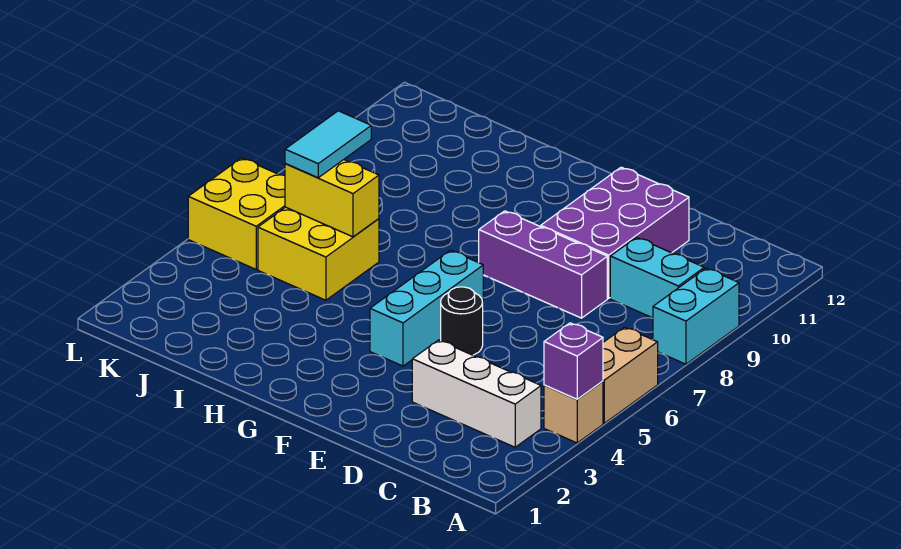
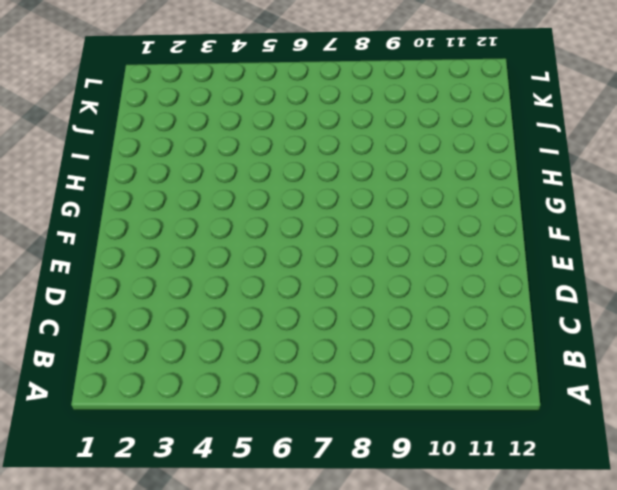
none -> tan brick A4 level 1
none -> tan brick A5:A6 level 1
none -> cyan brick A8:A9 level 1

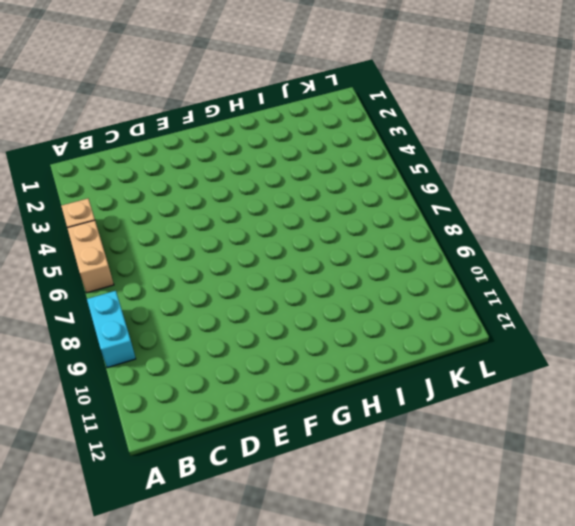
none -> white brick B3:D3 level 1
none -> cyan brick B9:C9 level 1
none -> purple brick D8:F8 level 1

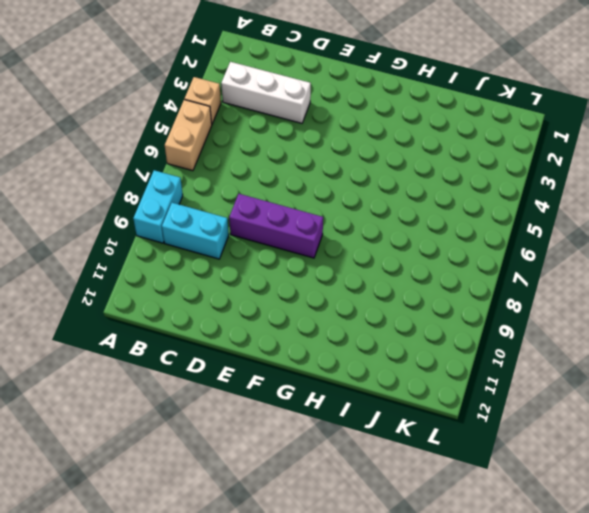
none -> purple brick D9:E11 level 1
none -> black round brick E5 level 1
none -> cyan brick F4:F6 level 1

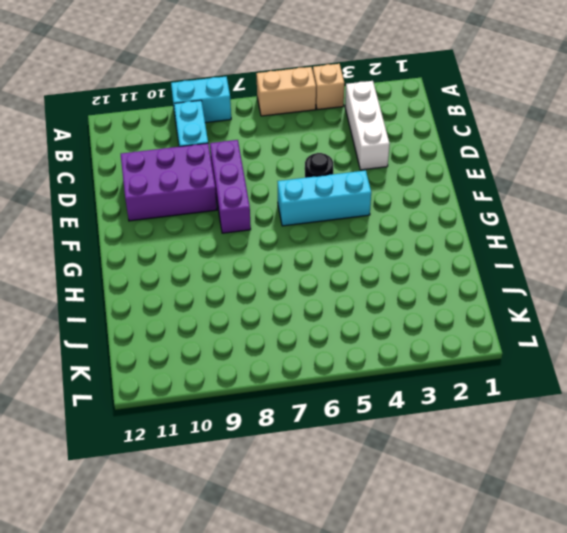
none -> yellow brick I5:J6 level 1
none -> yellow brick K5:L6 level 1
none -> purple brick A4 level 2

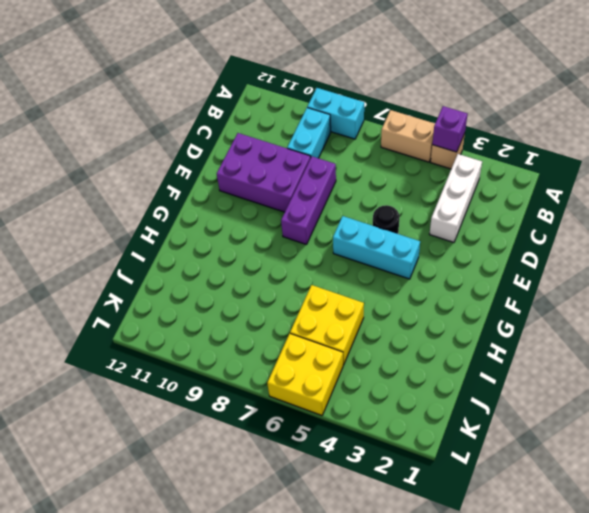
none -> yellow brick I6:J6 level 2
none -> cyan tile J6:J7 level 3

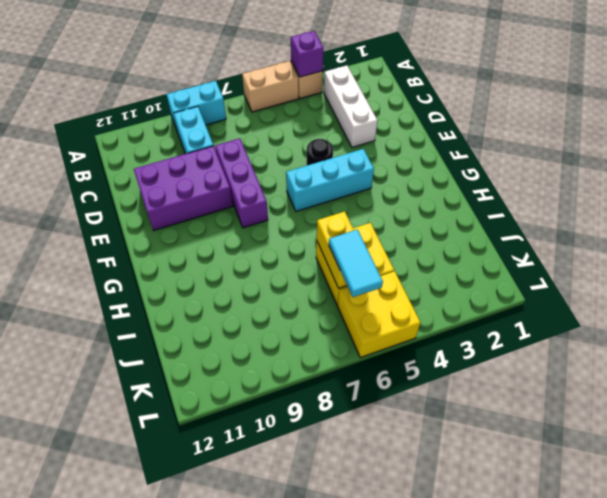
cyan tile J6:K6 level 3 -> cyan tile J6:J7 level 3

